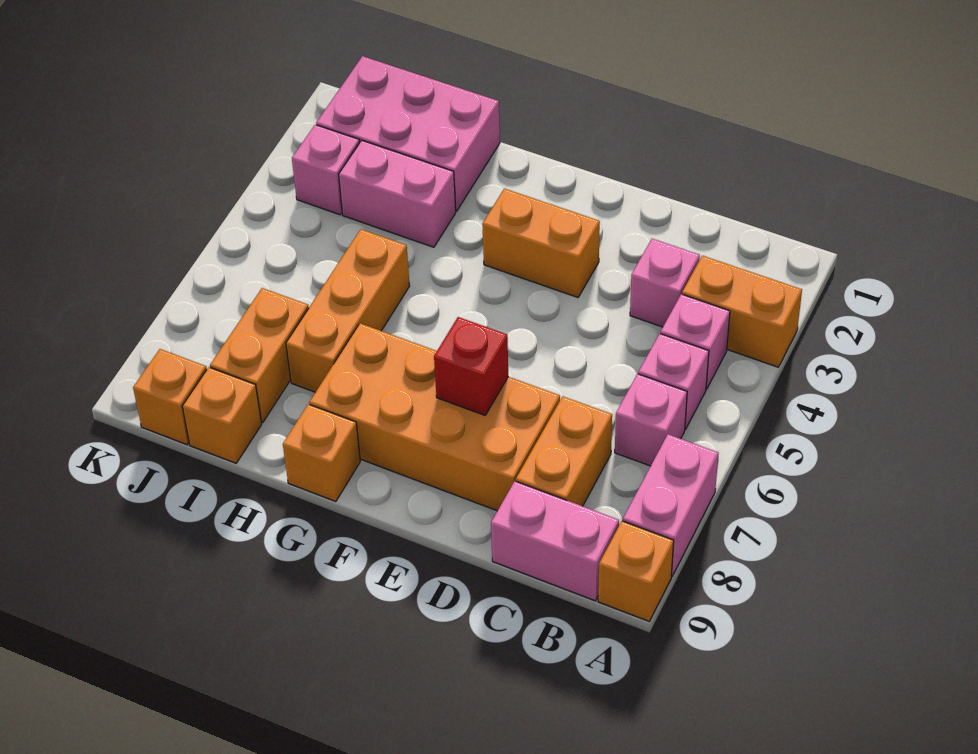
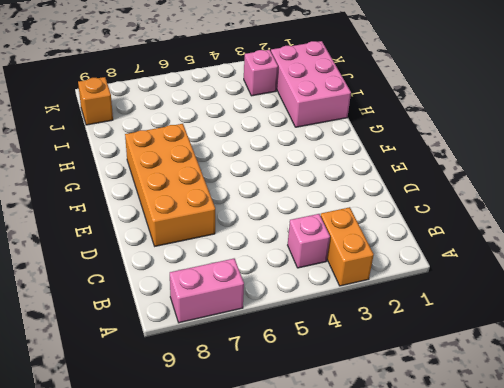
none -> orange brick A9 level 1
none -> pink brick B5 level 1
none -> pink brick B6 level 1

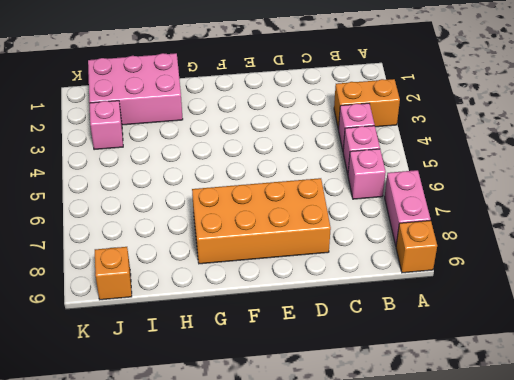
none -> pink brick B9:C9 level 1
none -> pink brick C3 level 1
none -> orange brick C7:C8 level 1

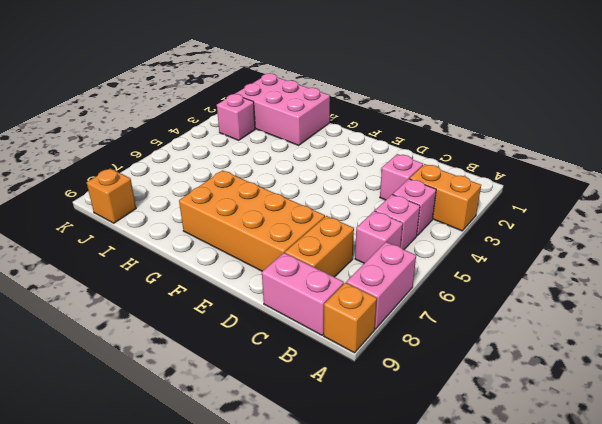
none -> orange brick E3:F3 level 1
none -> orange brick G9 level 1
none -> pink brick H3:I3 level 1

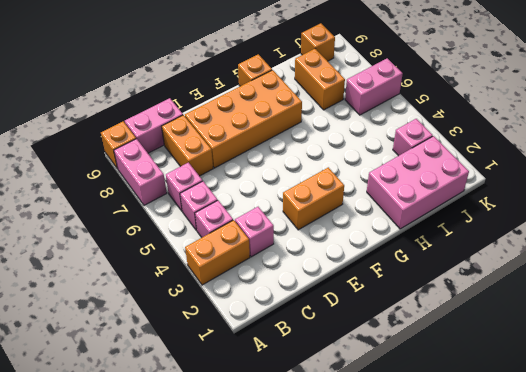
pink brick J6:K6 level 1 -> pink brick H3:I3 level 1
none -> orange brick H5:H7 level 1
none -> orange brick I9 level 1
none -> red brick E7 level 2

